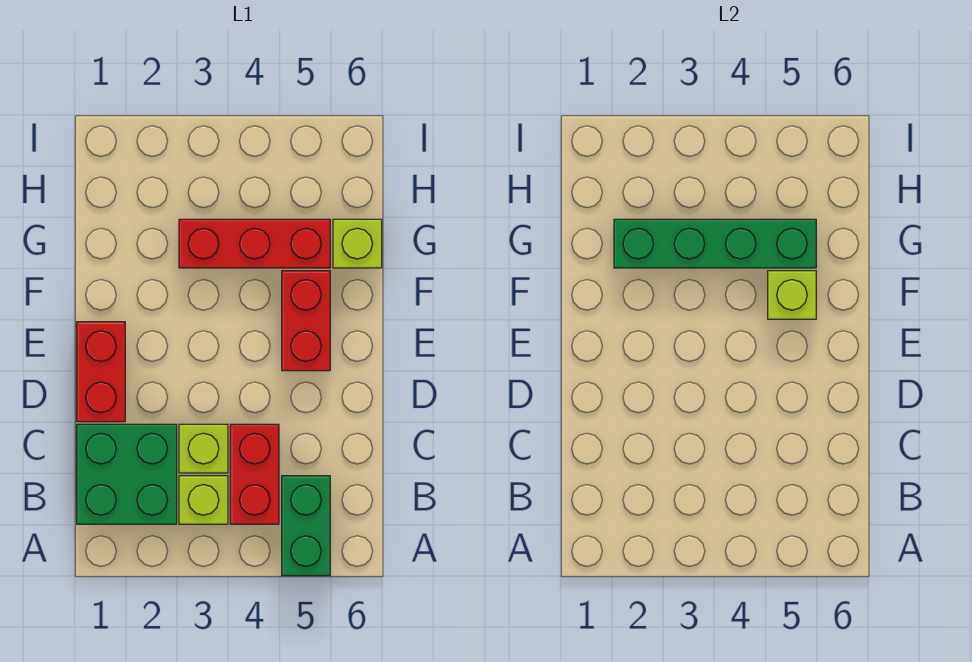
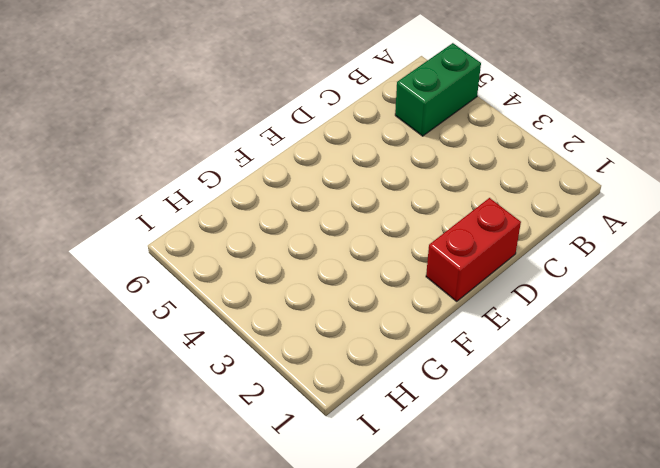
none -> green brick B1:C2 level 1
none -> lime brick B3 level 1

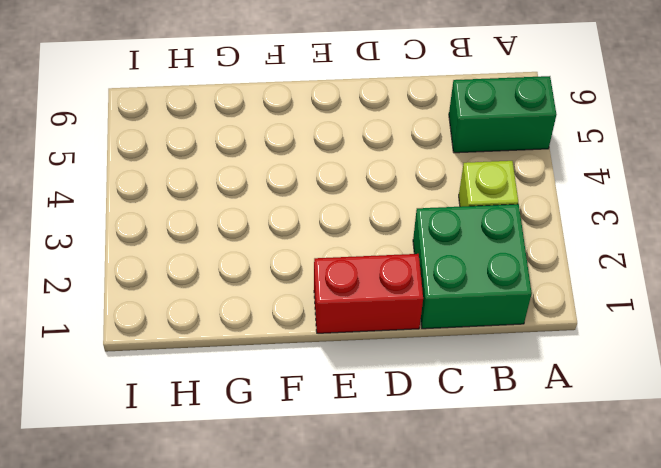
none -> red brick B4:C4 level 1
none -> lime brick C3 level 1

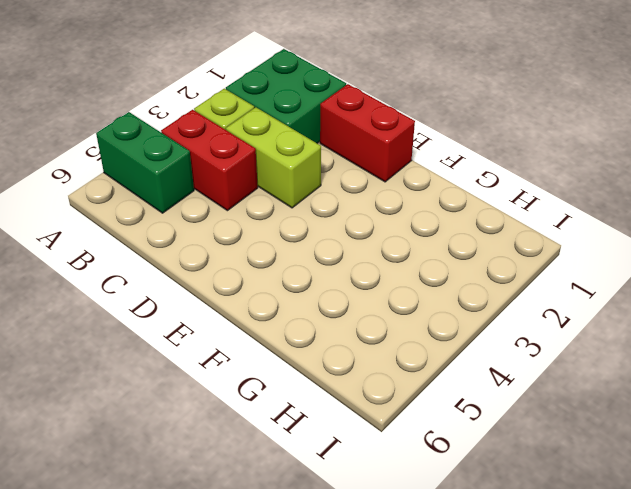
lime brick C3:D3 level 1 -> lime brick C3 level 1
none -> red brick E5:F5 level 1
none -> red brick G3:G5 level 1

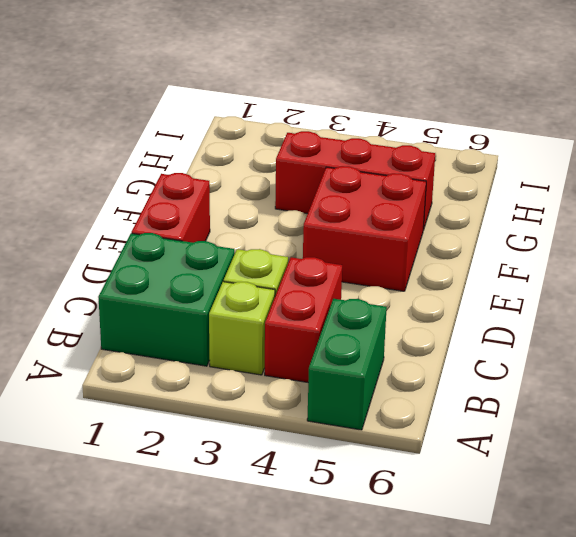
red brick E4:F5 level 1 -> red brick E5:F5 level 1
none -> lime brick G6 level 1
none -> lime brick F5 level 2

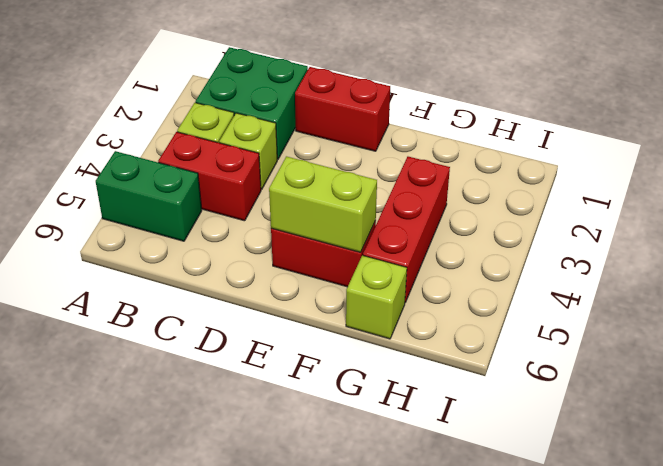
lime brick E5:F5 level 2 -> lime brick F5 level 2
none -> green brick G2:G5 level 2

